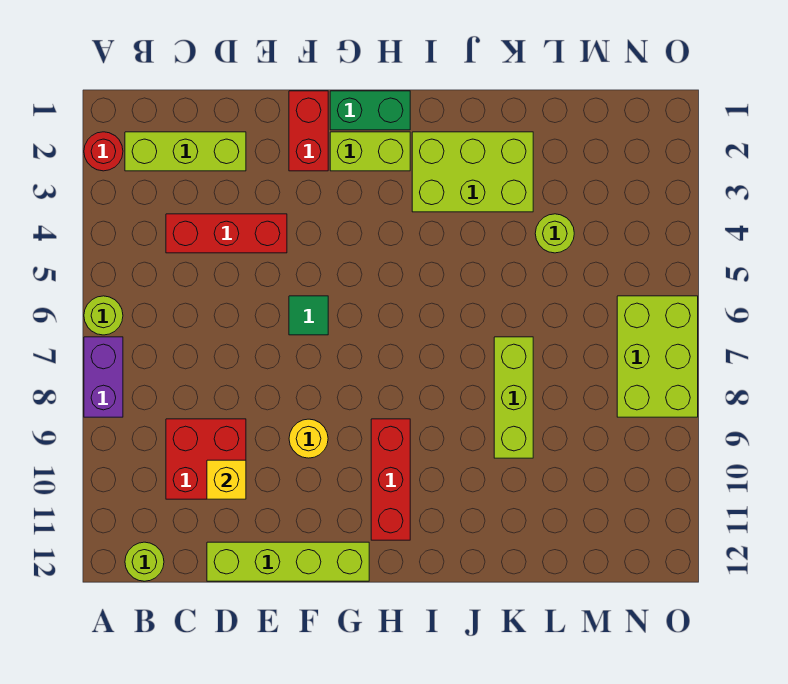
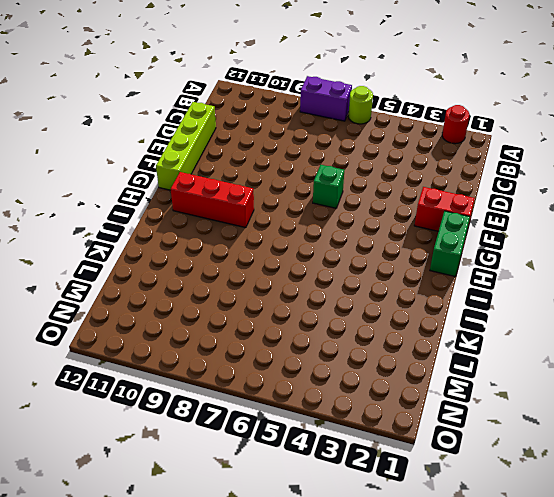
green brick F6 level 1 -> green tile F6 level 1
none -> lime brick B2:D2 level 1
none -> lime round brick B12 level 1
none -> red brick C4:E4 level 1

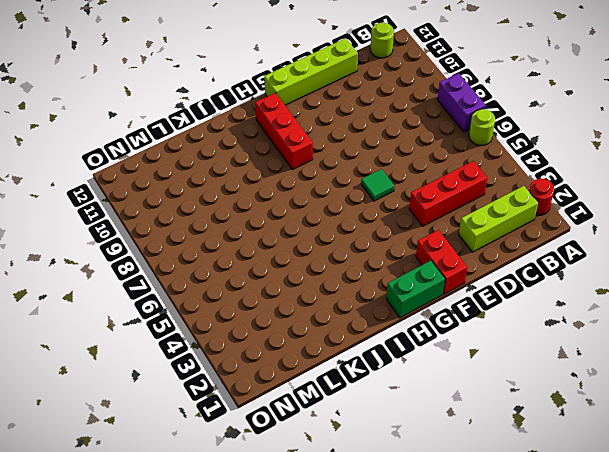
none -> red brick C9:D10 level 1
none -> yellow round brick F9 level 1
none -> lime brick G2:H2 level 1

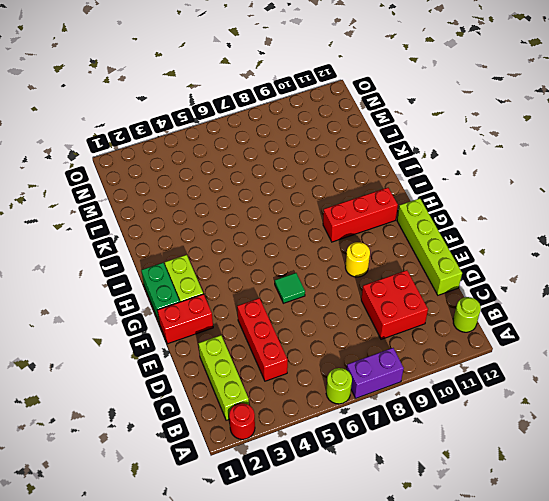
none -> lime brick I2:K3 level 1
none -> lime brick K7:K9 level 1
none -> lime round brick L4 level 1

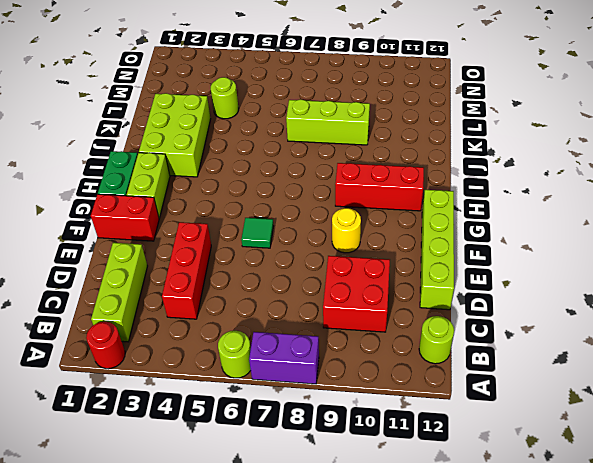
none -> lime brick N6:O8 level 1
none -> yellow brick D10 level 2

